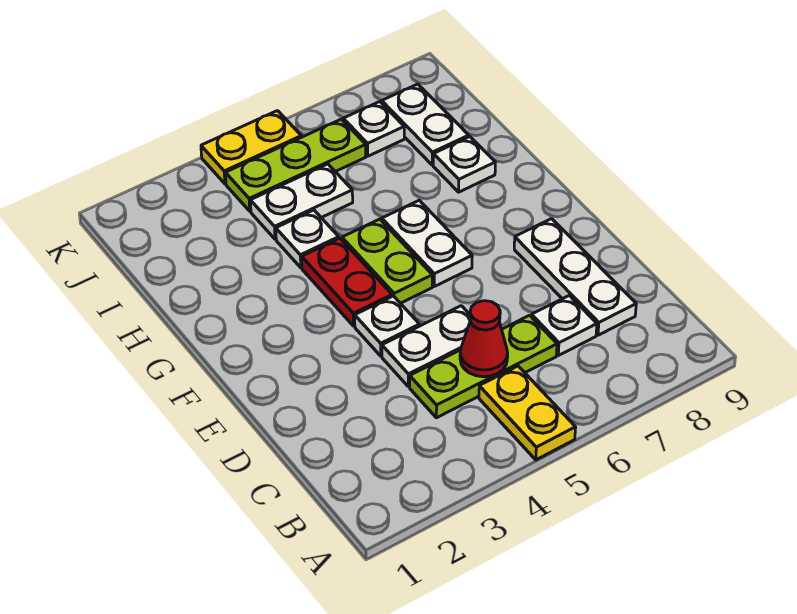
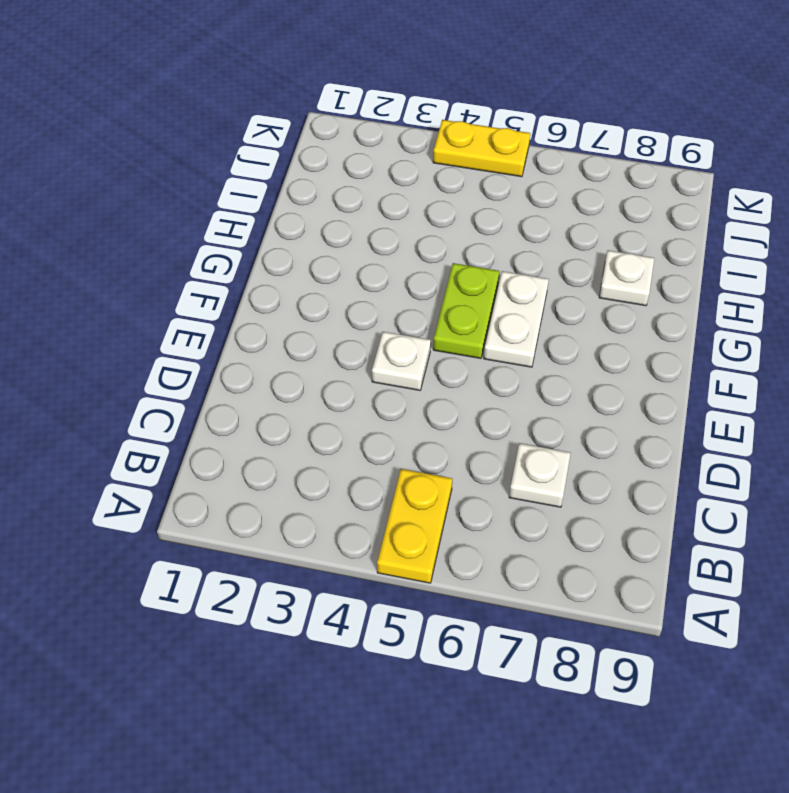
none -> lime plate C4:C6 level 1
none -> white plate C8:E8 level 1
none -> white plate D4:D5 level 1

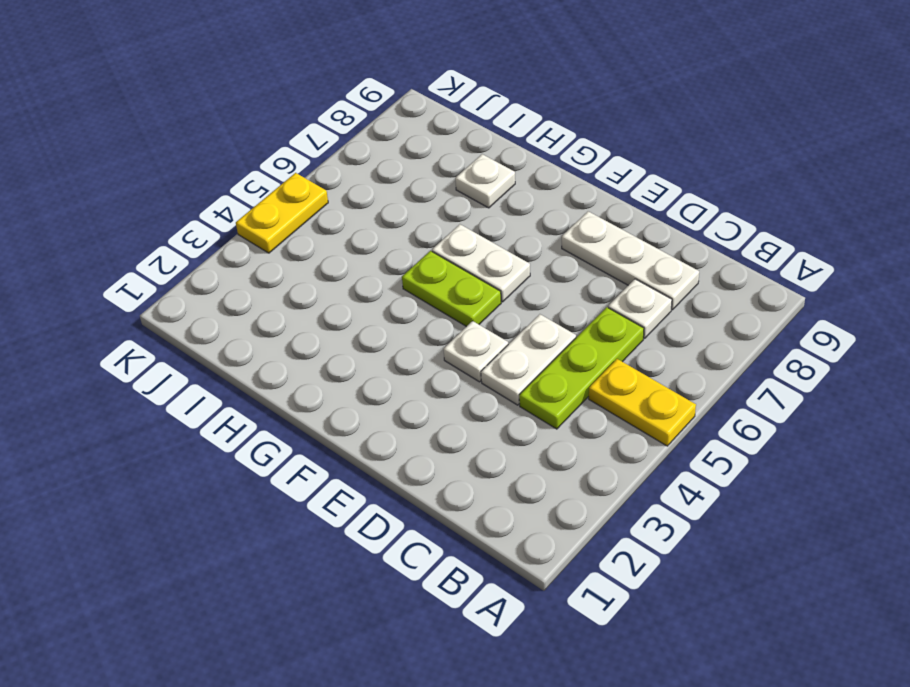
none -> red plate F4:G4 level 1
none -> white plate H4 level 1
none -> white plate I4:I5 level 1

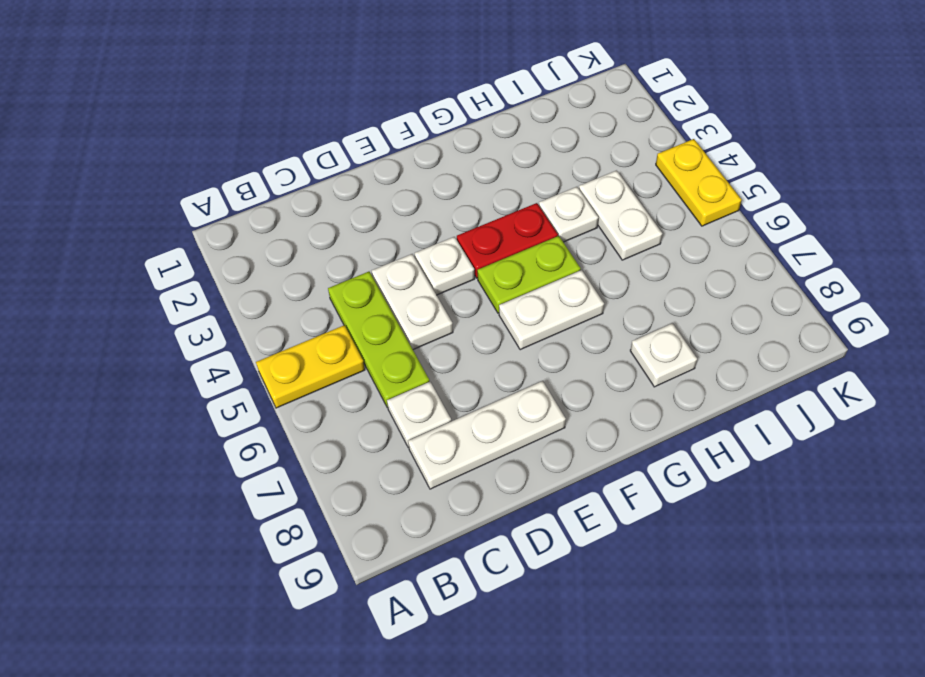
none -> white plate I8:J8 level 1
none -> lime plate J4:J6 level 1
none -> white plate J7 level 1

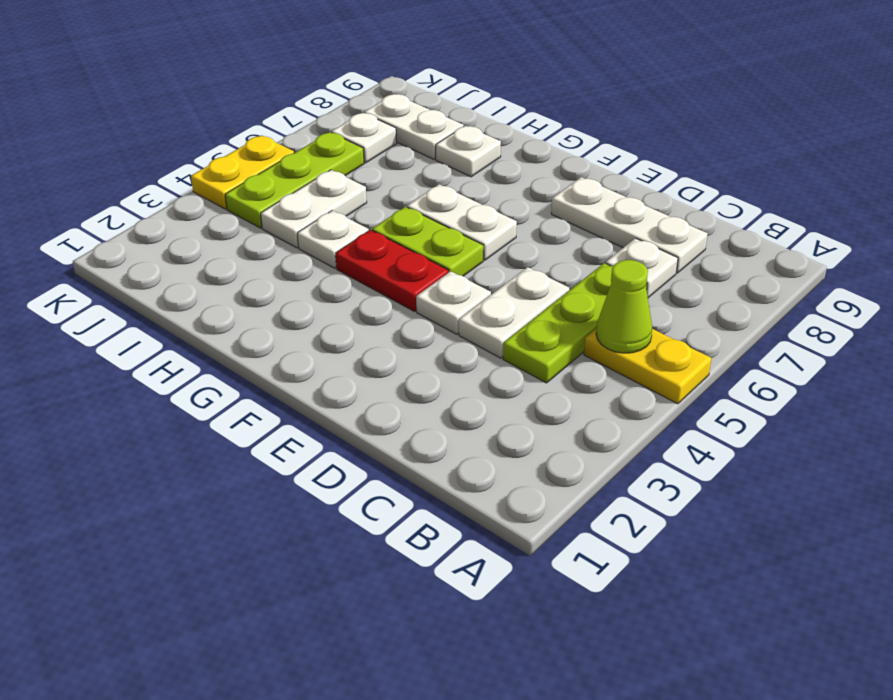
lime cone B5 level 2 -> none
none -> red cone C5 level 2

